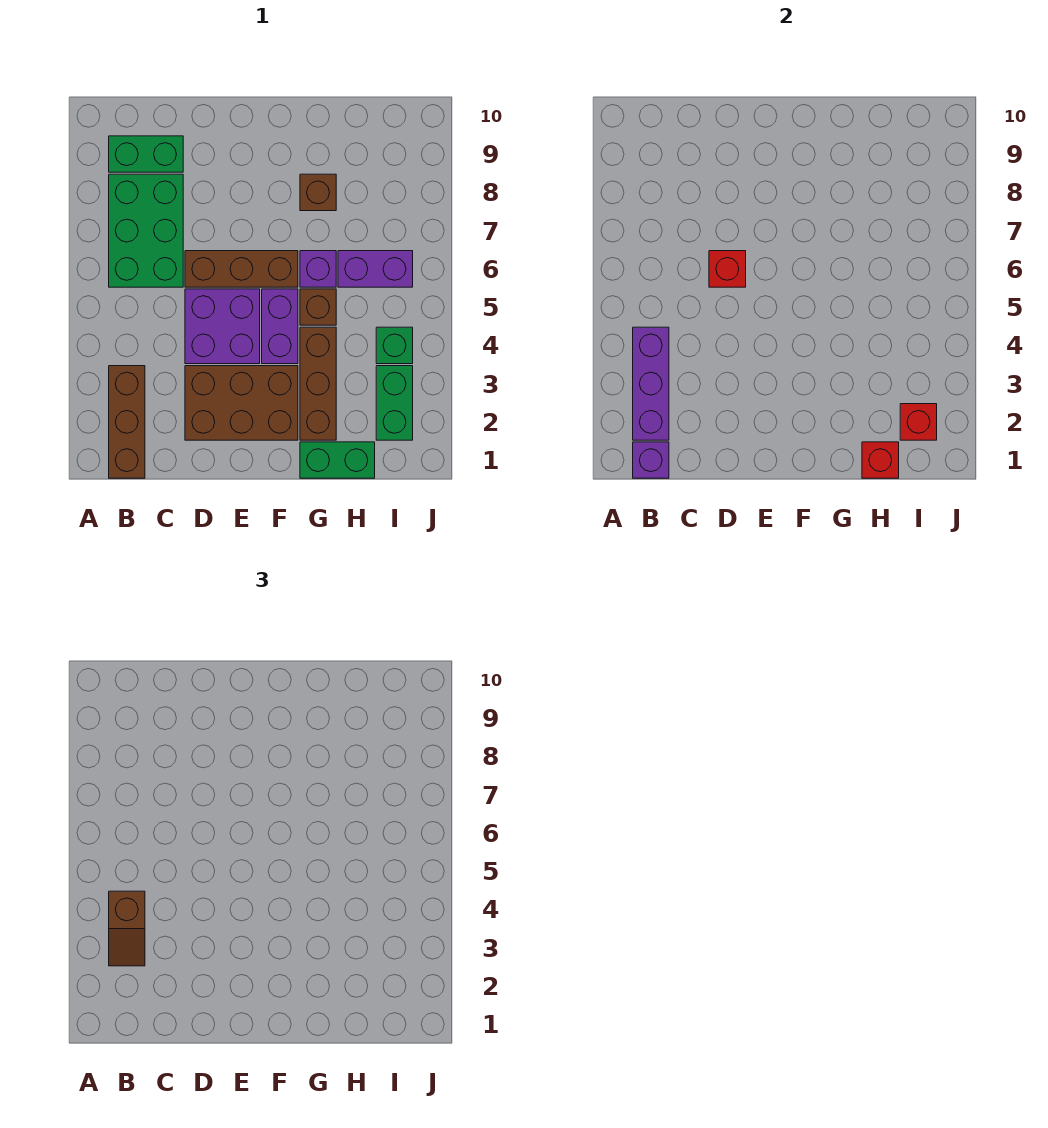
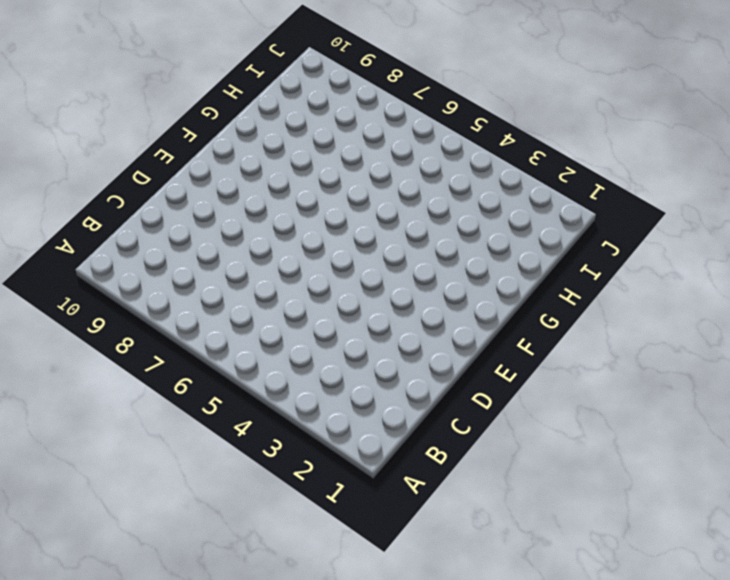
none -> brown brick B1:B3 level 1
none -> green brick B6:C8 level 1
none -> green brick B9:C9 level 1

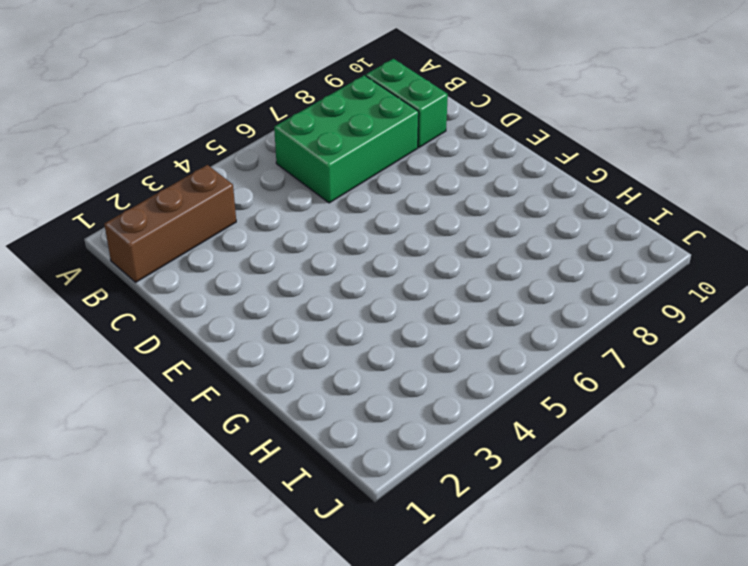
none -> brown brick D2:F3 level 1
none -> purple brick D4:E5 level 1
none -> brown brick D6:F6 level 1

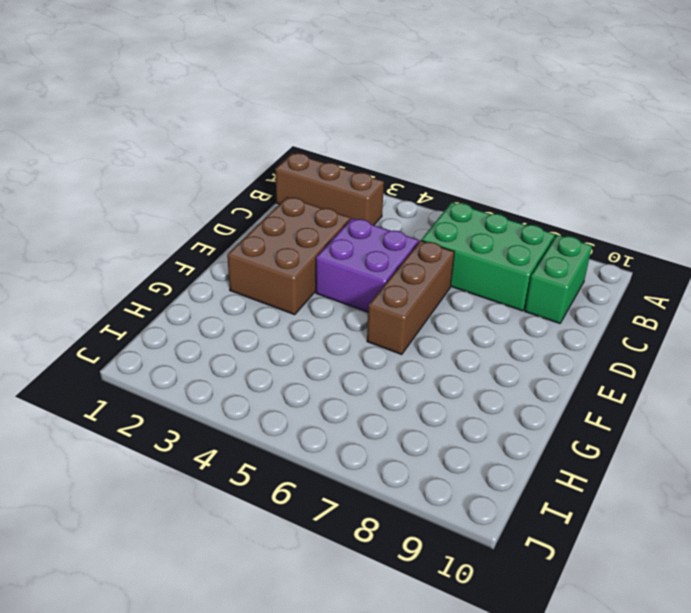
none -> purple brick F4:F5 level 1
none -> green brick G1:H1 level 1
none -> brown brick G2:G4 level 1

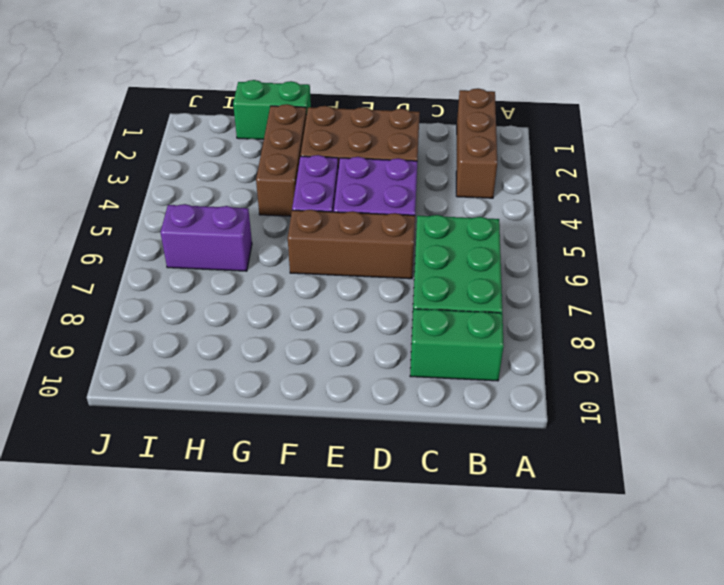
none -> brown brick G5 level 1
none -> purple brick G6 level 1
none -> brown brick G8 level 1

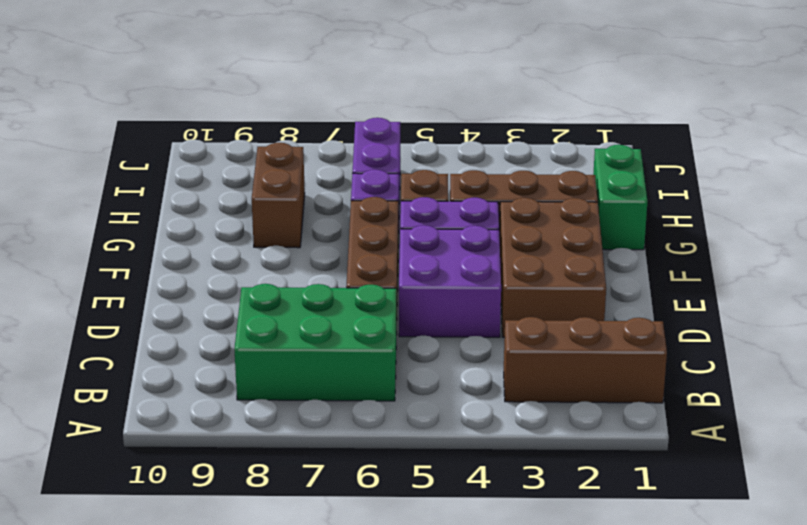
brown brick G8:H8 level 1 -> brown brick G8 level 1
none -> green brick B9:C9 level 1
none -> green brick I2:I3 level 1
none -> green brick I4 level 1

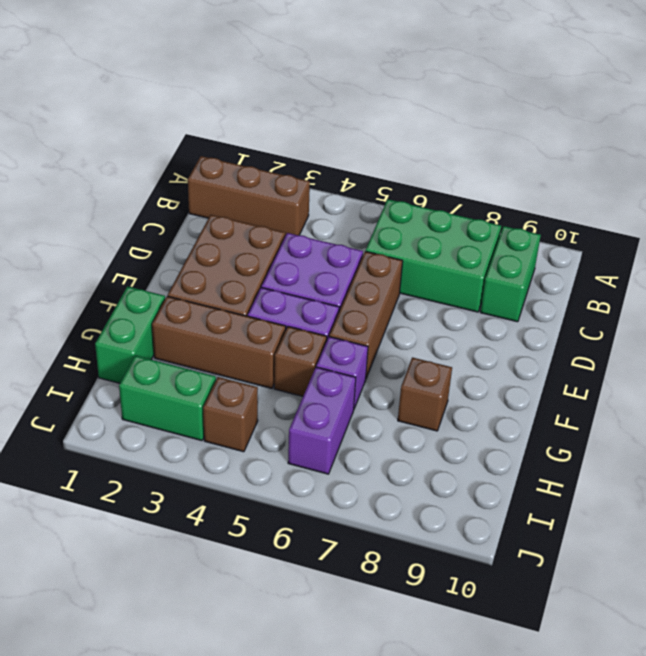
brown brick I4 level 1 -> green brick I4 level 1
none -> purple brick B1 level 2
none -> purple brick B2:B4 level 2
none -> red brick D6 level 2

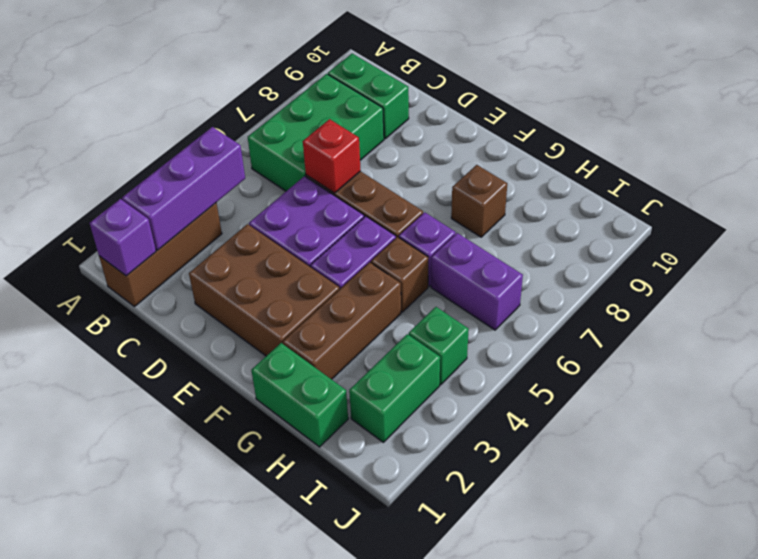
none -> red brick H1 level 2
none -> red brick I2 level 2
none -> brown slope B3:B4 level 3 top 4

